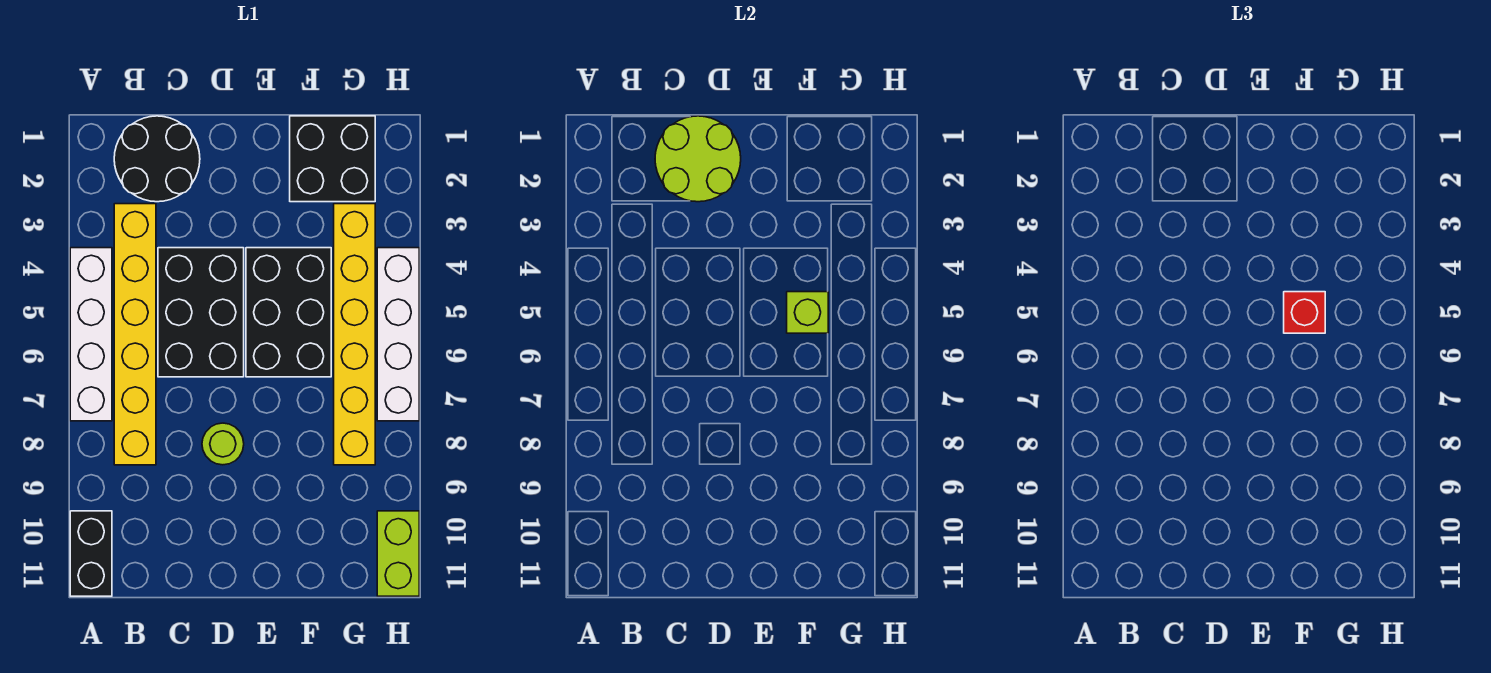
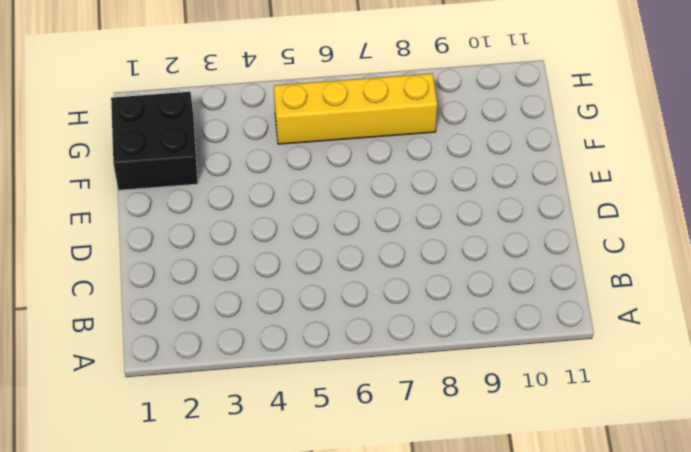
yellow brick G5:G8 level 1 -> yellow brick G3:G8 level 1
none -> white brick A4:A7 level 1
none -> black brick A10:A11 level 1
none -> black round brick B1:C2 level 1

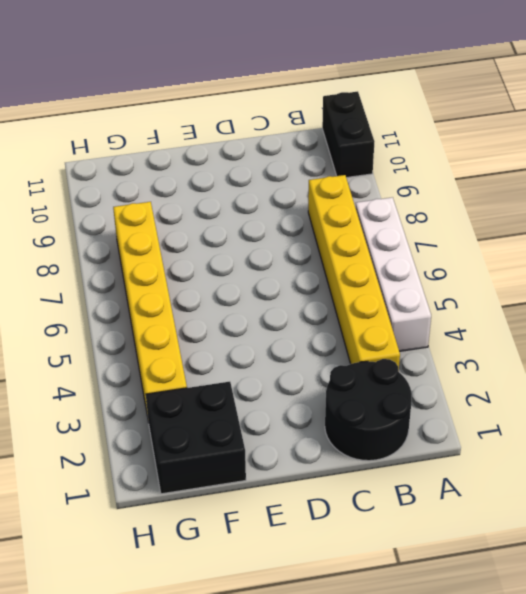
none -> black brick C4:D6 level 1
none -> lime round brick D8 level 1
none -> black brick E4:F6 level 1

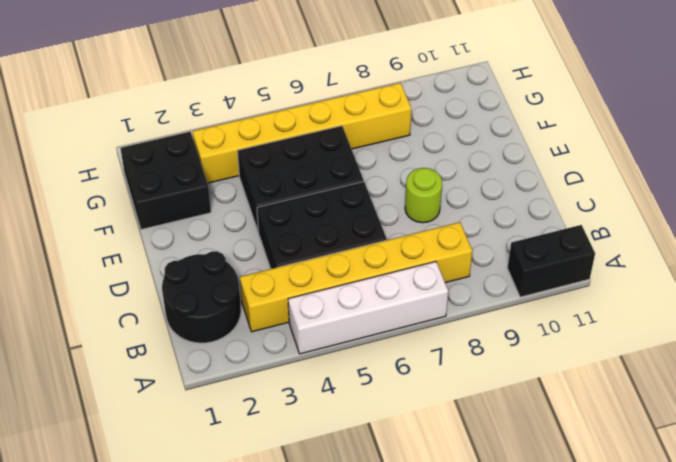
none -> white brick H4:H7 level 1
none -> lime brick H10:H11 level 1
none -> lime round brick C1:D2 level 2

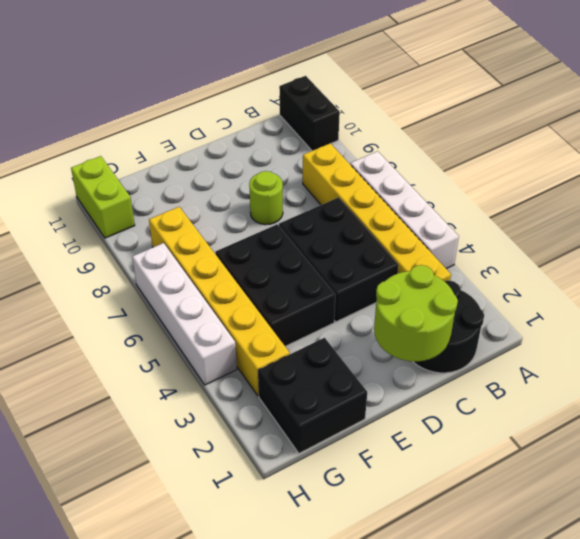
none -> lime brick F5 level 2
none -> red brick F5 level 3

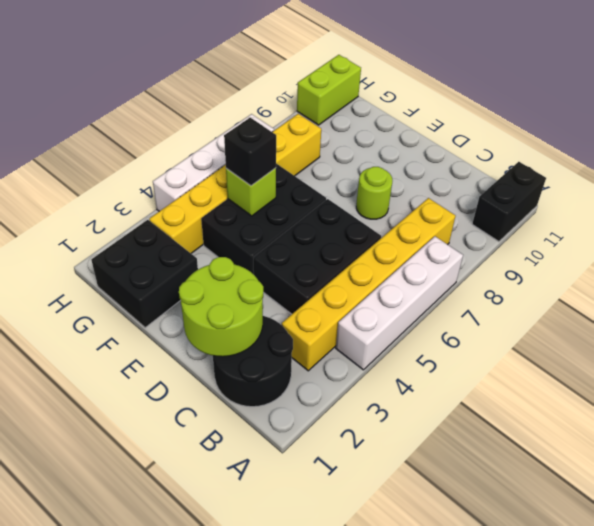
black brick F5 level 3 -> red brick F5 level 3

